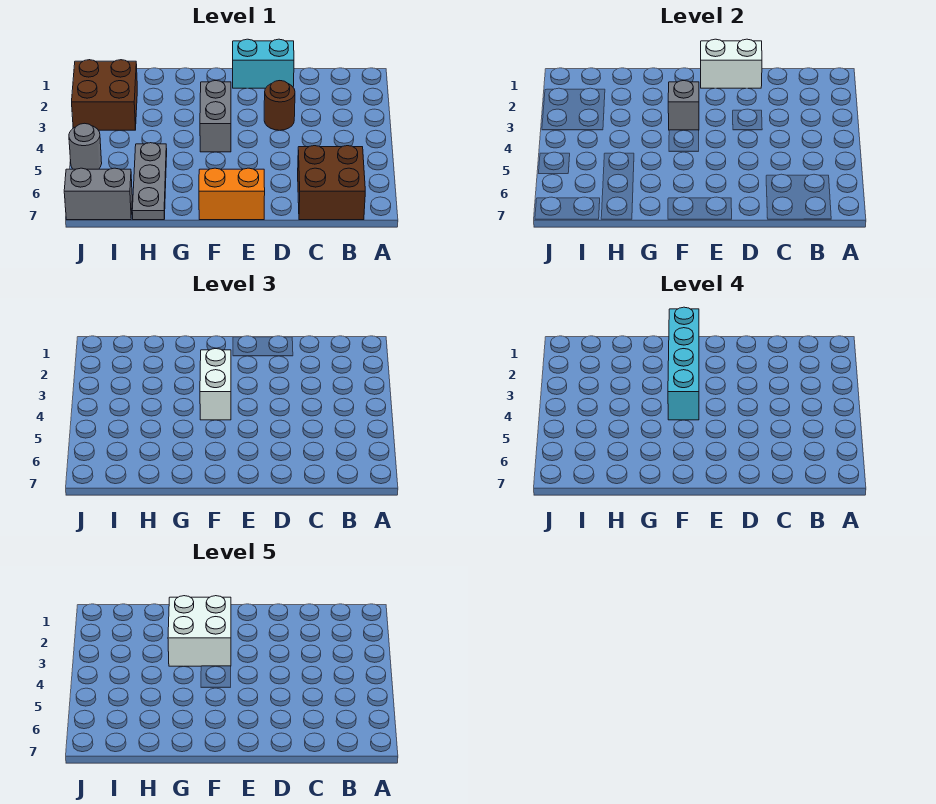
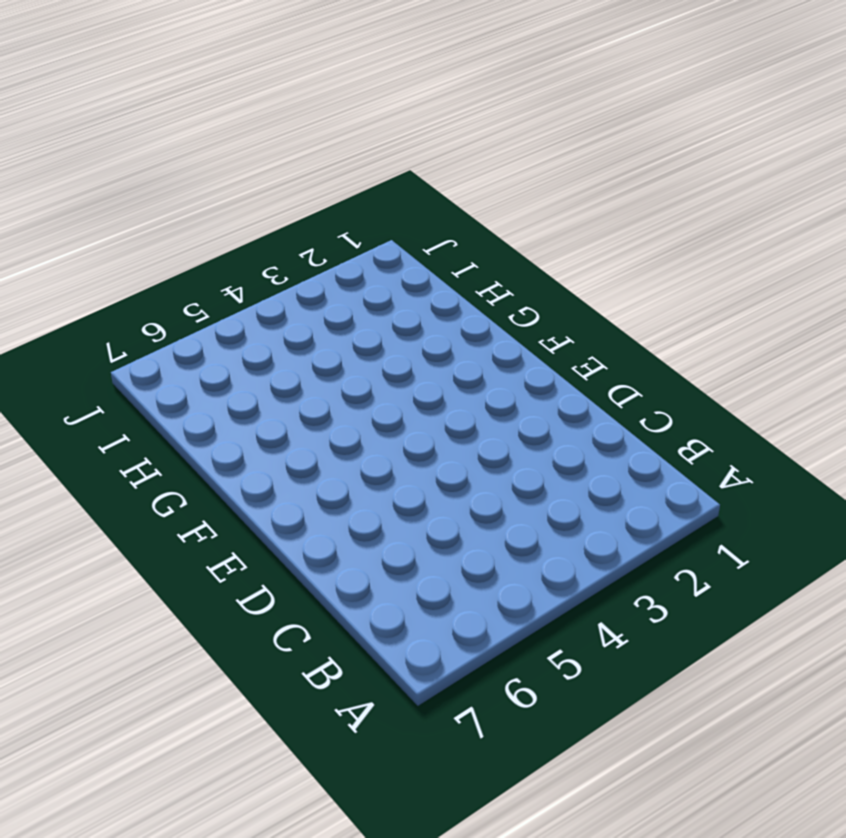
none -> brown brick B6:C7 level 1
none -> cyan brick D1:E1 level 1
none -> brown round brick D3 level 1

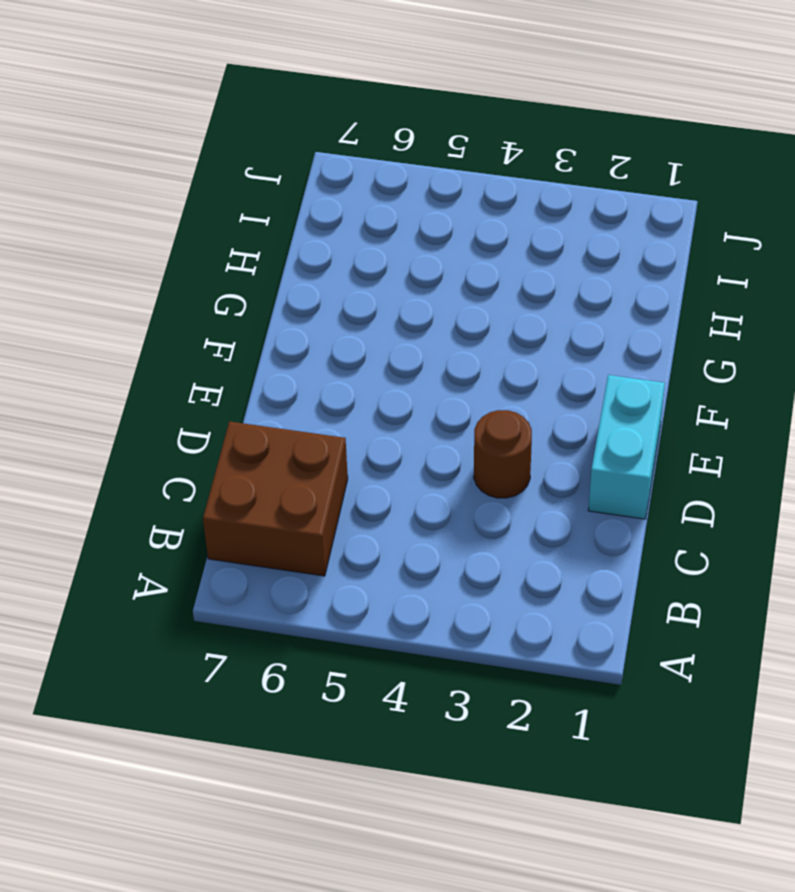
none -> orange brick E7:F7 level 1
none -> grey brick F3:F4 level 1
none -> grey plate H5:H7 level 1

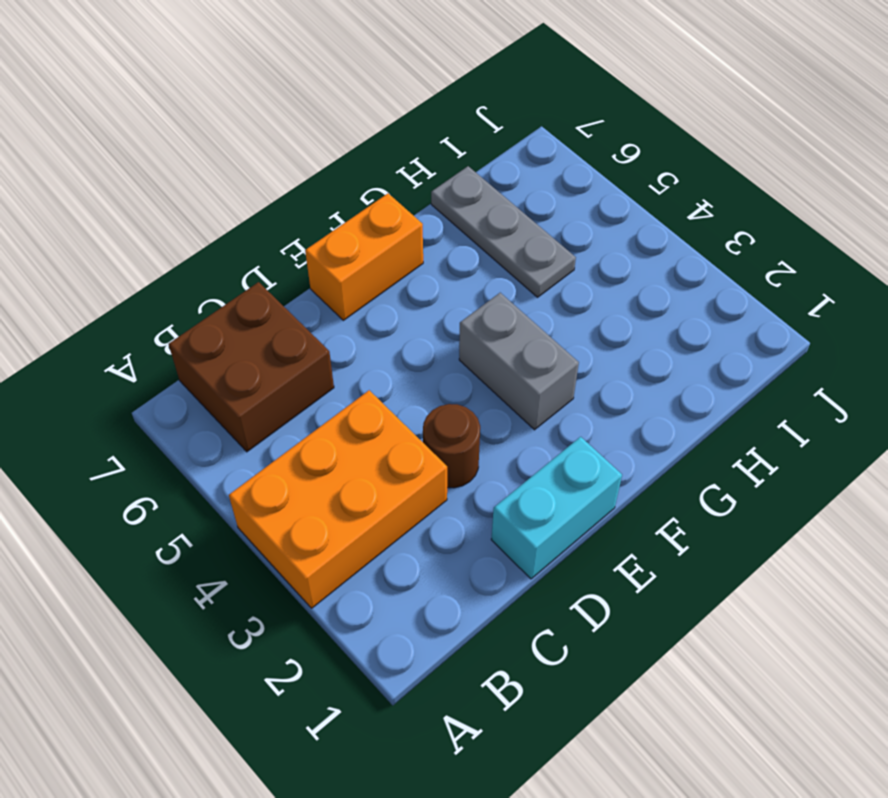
orange brick A3:C4 level 1 -> none
none -> brown brick I2:J3 level 1
none -> grey brick I7:J7 level 1
none -> grey round brick J5 level 1

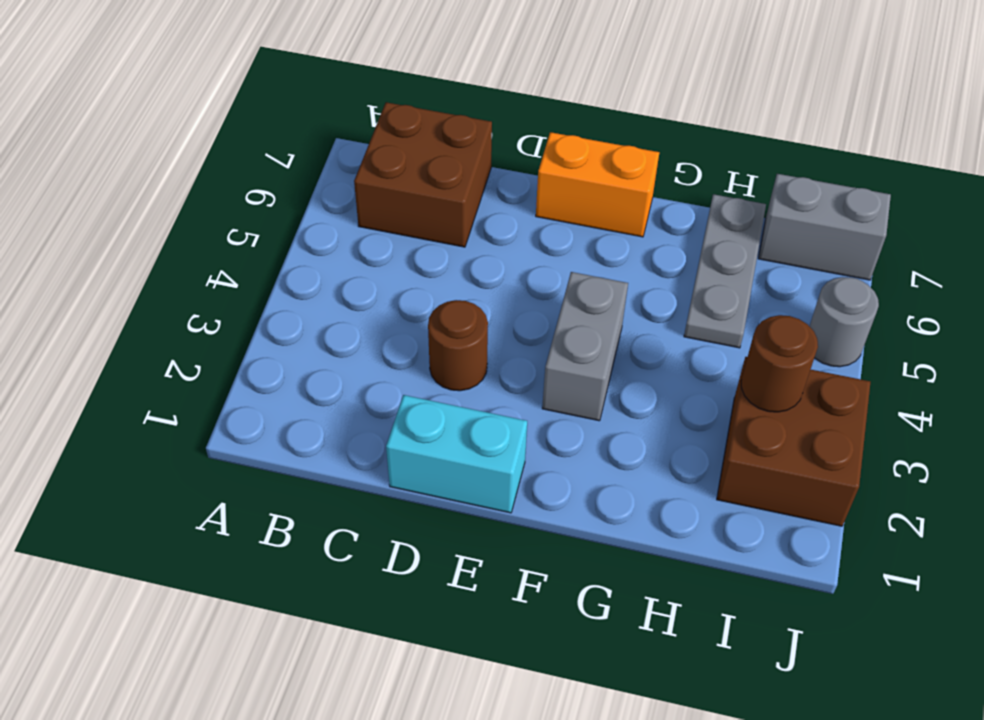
brown round brick I3 level 2 -> none
none -> white brick D1:E1 level 2
none -> grey brick F3 level 2
none -> white brick F3:F4 level 3

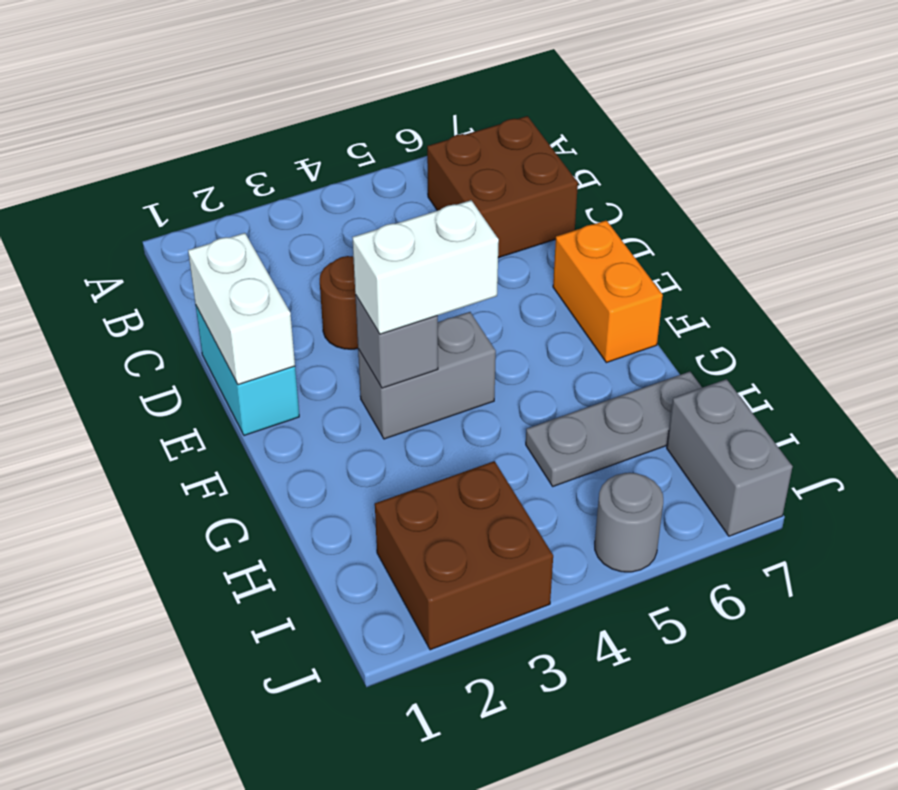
none -> cyan brick F1:F4 level 4
none -> white brick F2:G3 level 5

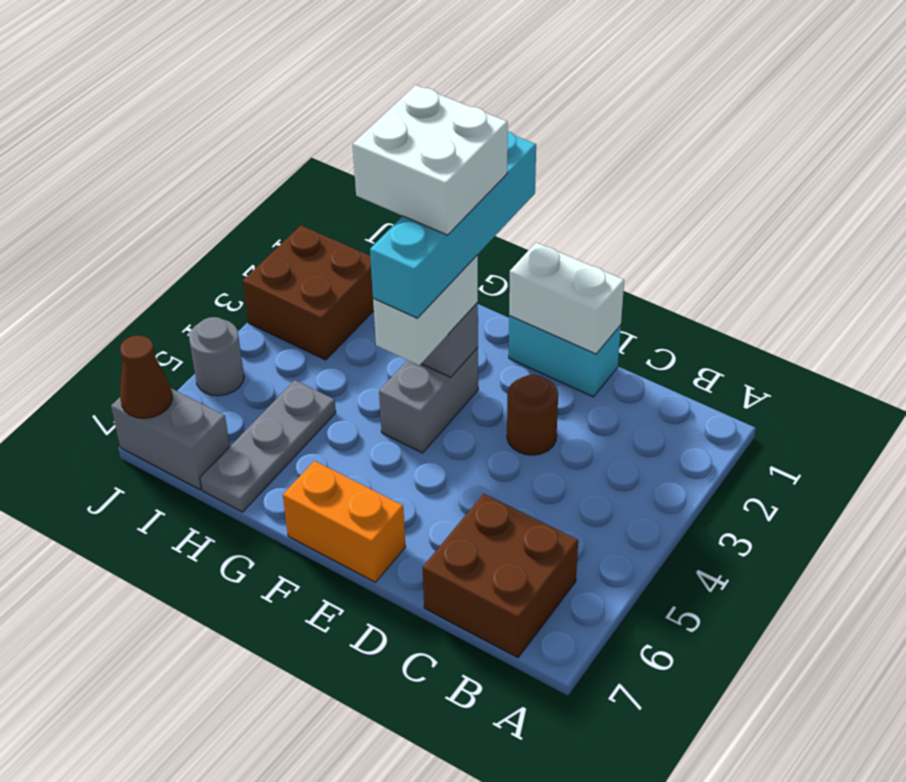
brown cone J7 level 2 -> none

